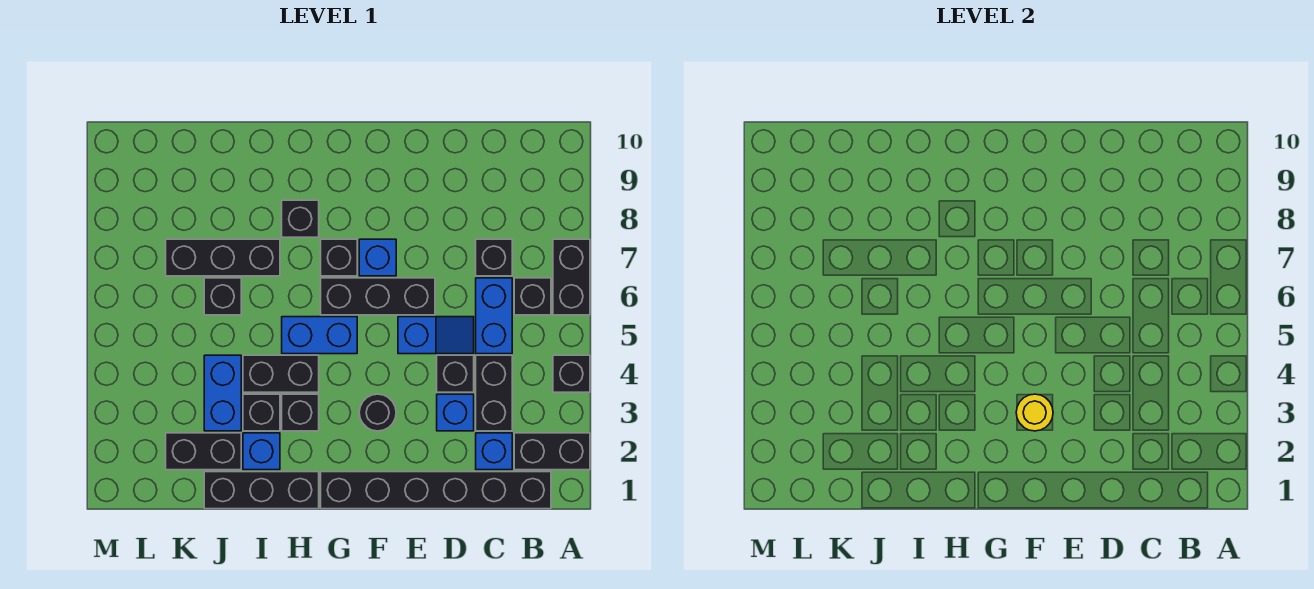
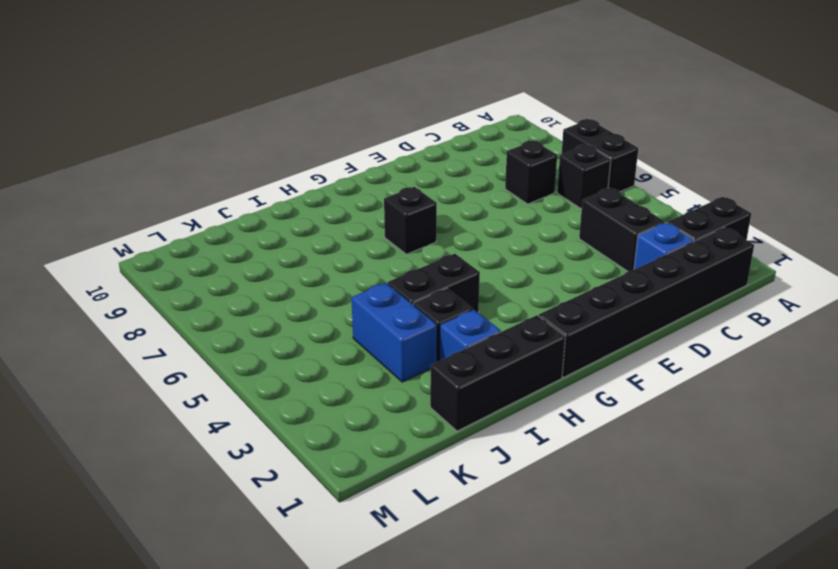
none -> black brick A4 level 1
none -> blue brick C5:C6 level 1
none -> blue brick D3 level 1

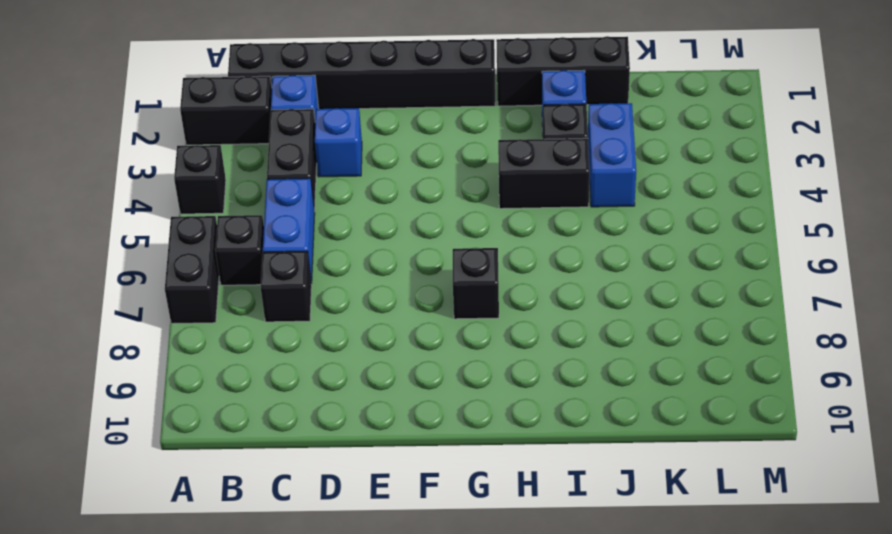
none -> black brick D4 level 1
none -> blue slope D5:E5 level 1 top E
none -> black brick E6:G6 level 1

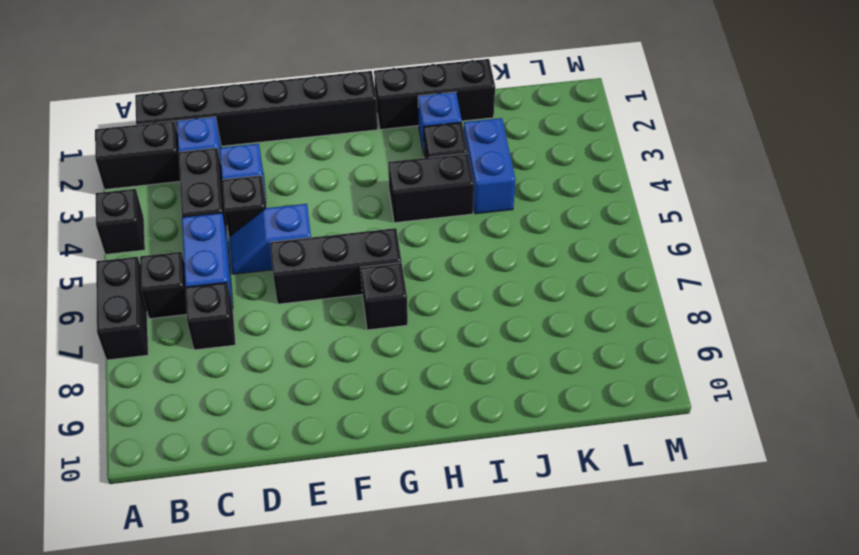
none -> black round brick F3 level 1
none -> blue brick F7 level 1
none -> blue brick G5:H5 level 1

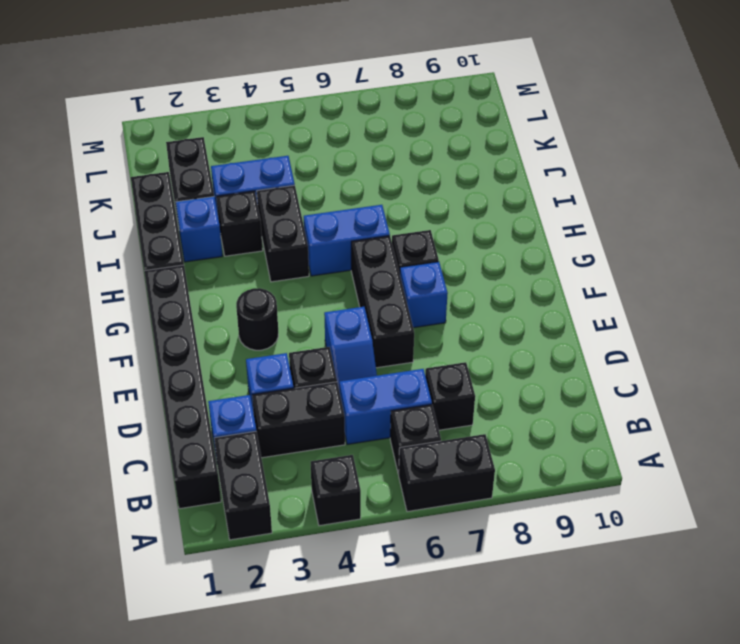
blue brick H5:H6 level 1 -> blue brick G5:H5 level 1
none -> black brick H3 level 1
none -> black brick H8 level 1
none -> black brick I7:K7 level 1

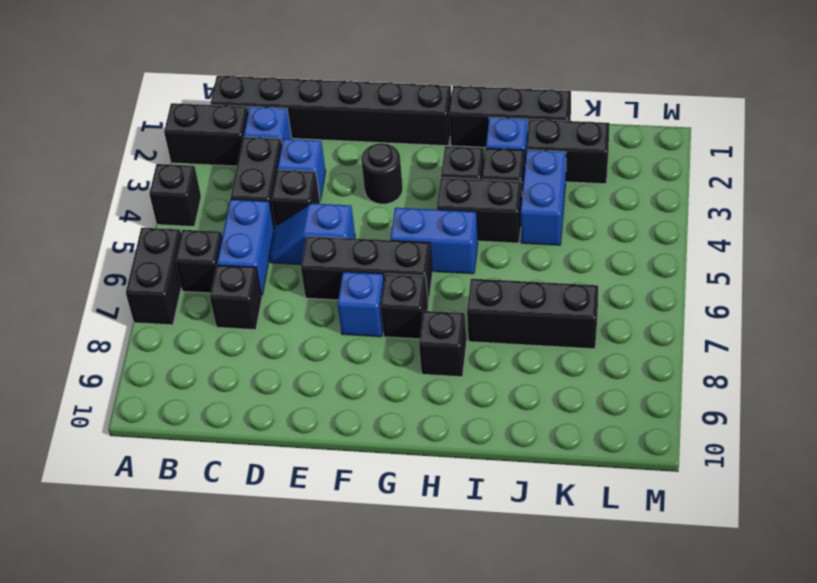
none -> black brick J6 level 1
none -> yellow round brick F3 level 2

